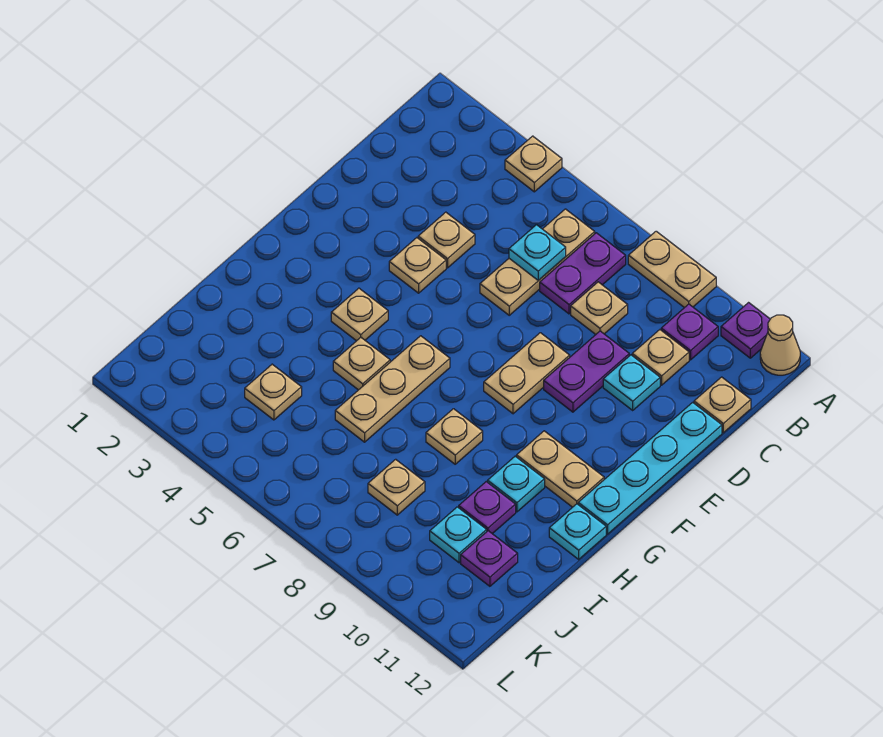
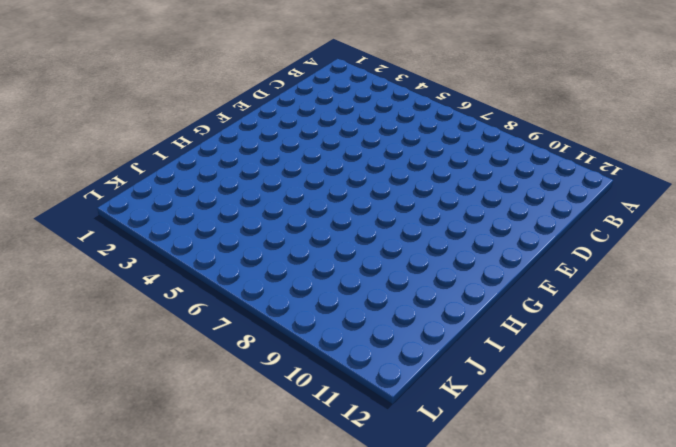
none -> tan plate A4 level 1
none -> tan plate A8:A9 level 1
none -> purple plate A11 level 1

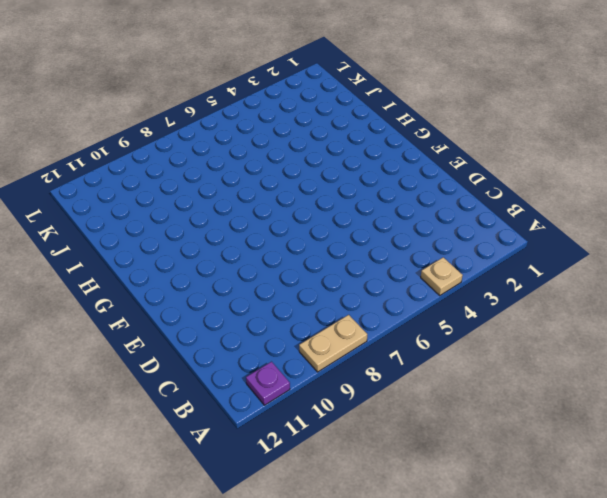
none -> tan cone A12 level 1
none -> tan plate B6:D6 level 1
none -> purple plate B7:C7 level 1

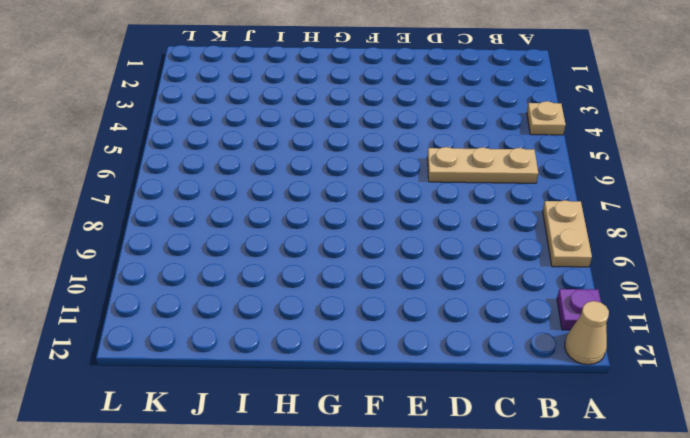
none -> purple plate B7:C7 level 1
none -> purple plate B10 level 1
none -> tan plate C8 level 1

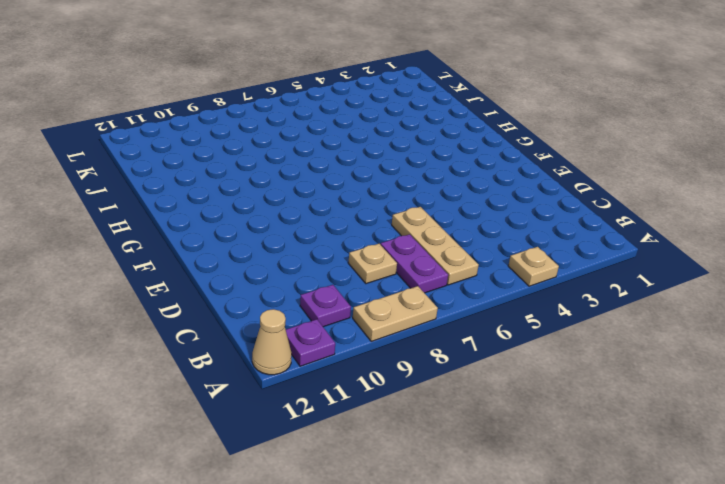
none -> tan plate C10 level 1
none -> tan plate C12 level 1
none -> tan plate D4 level 1

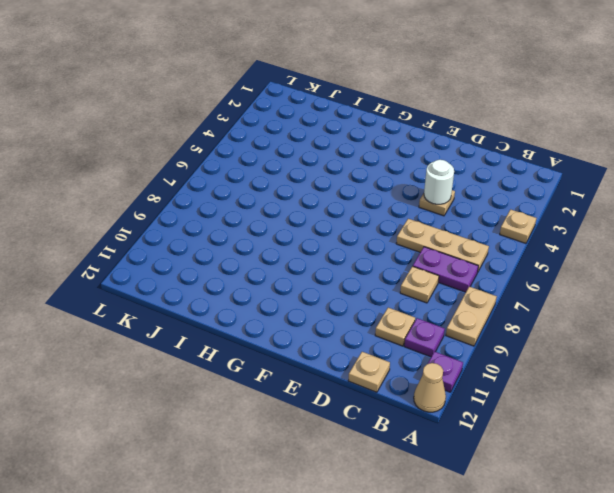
white round brick D4 level 2 -> none
none -> purple plate D9:E9 level 1
none -> cyan plate D10 level 1
none -> cyan plate D12:G12 level 1

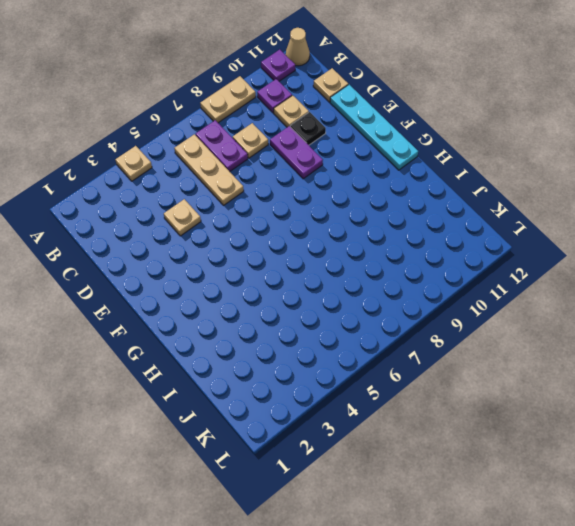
black plate D10 level 1 -> cyan plate D10 level 1
none -> tan plate E4 level 1
none -> tan plate E8:F8 level 1
none -> tan plate G4 level 1

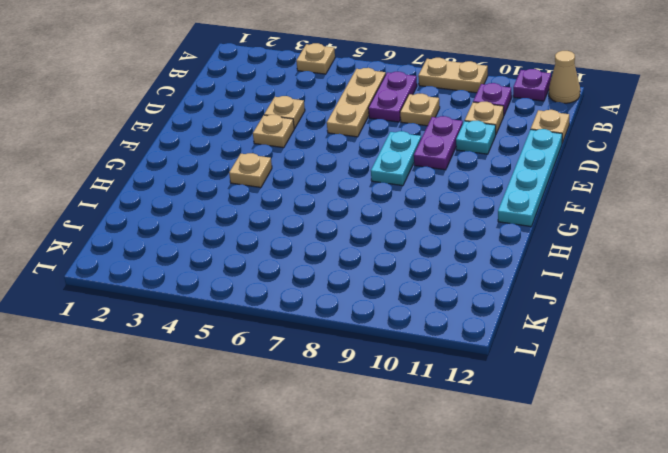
cyan plate E8:F8 level 1 -> tan plate E8:F8 level 1
none -> tan plate G6:I6 level 1
none -> tan plate G10:G11 level 1
none -> tan plate H5 level 1

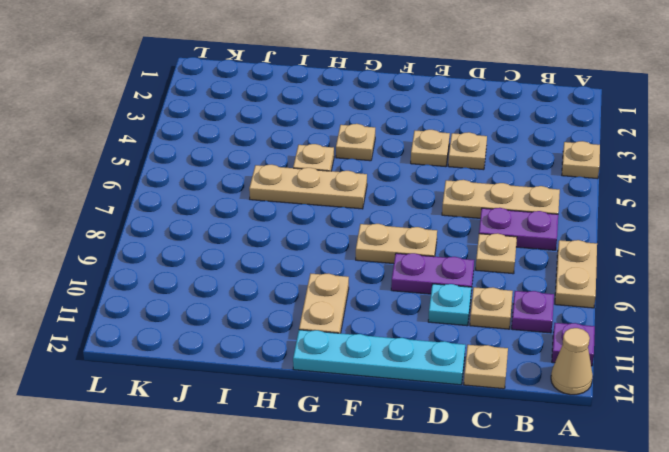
none -> tan plate H8 level 1
none -> cyan plate H10 level 1
none -> cyan plate H12 level 1

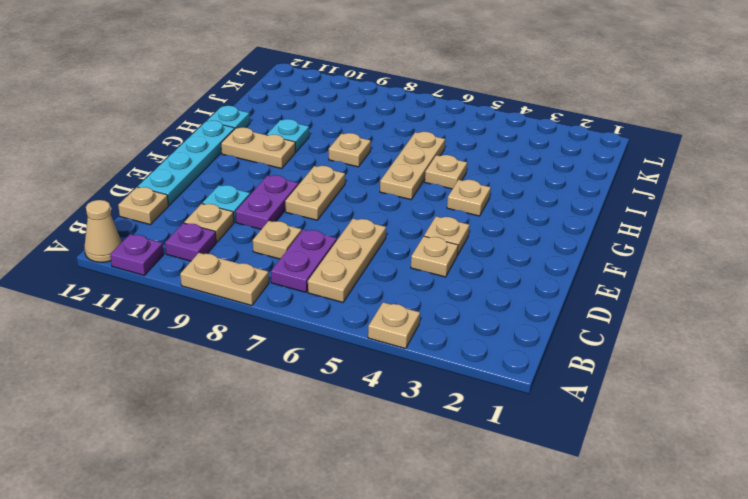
none -> purple plate I10 level 1
none -> tan plate J4 level 1
none -> tan plate J8 level 1

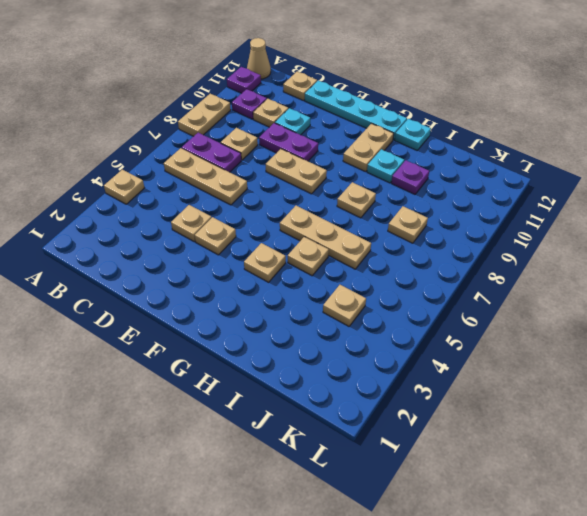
none -> cyan plate J10 level 1
none -> purple plate J11 level 1
none -> cyan plate C6 level 2

